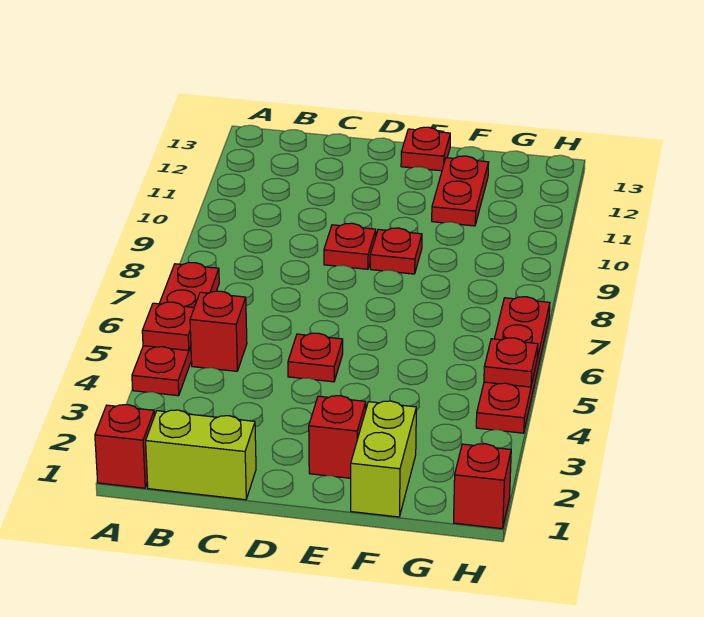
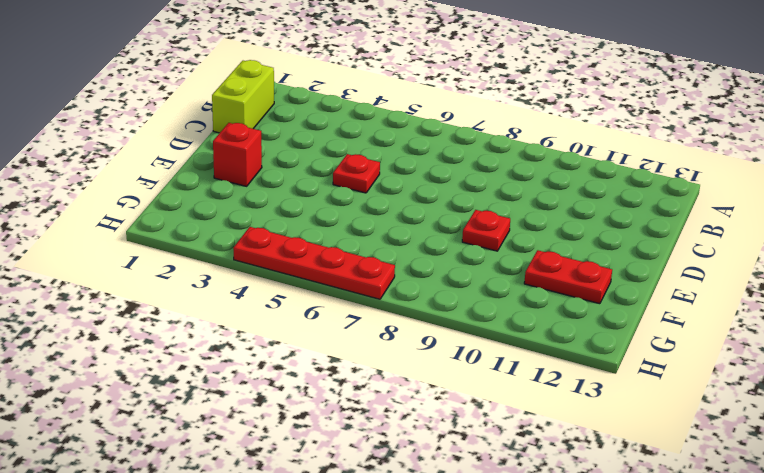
none -> red brick A1 level 1
none -> red plate A4:A7 level 1
none -> red brick B5 level 1

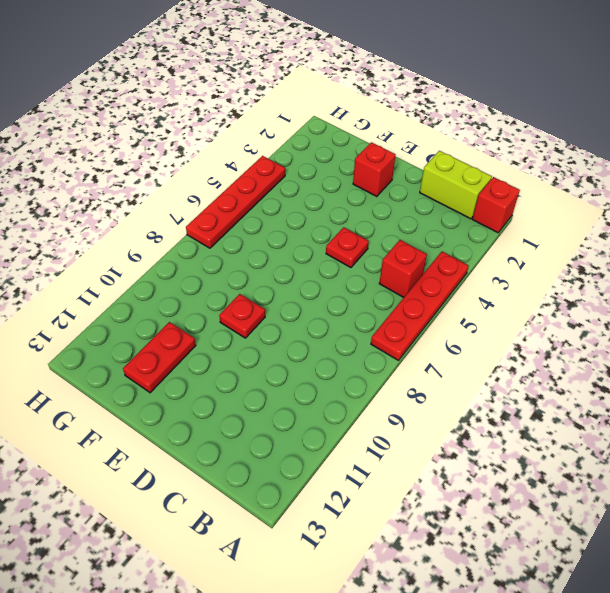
none -> red plate D9 level 1
none -> red plate E13 level 1
none -> lime brick F1:F2 level 1

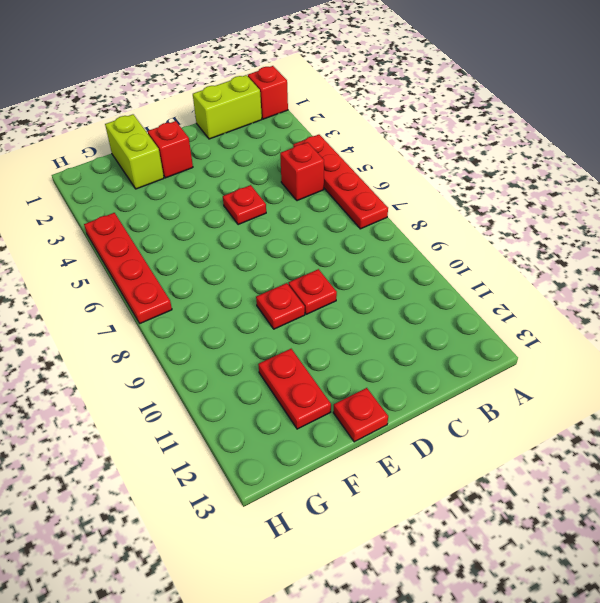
none -> red brick H1 level 1
none -> red plate A5 level 2
none -> red plate H5 level 2

